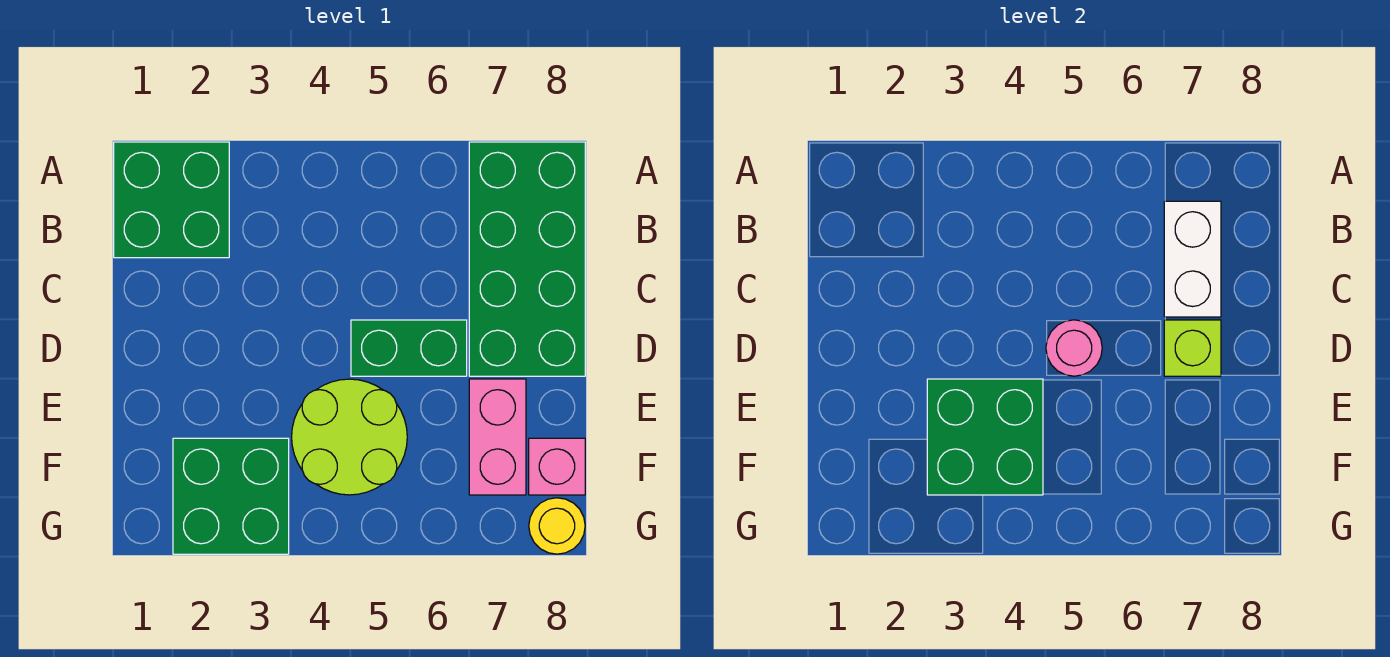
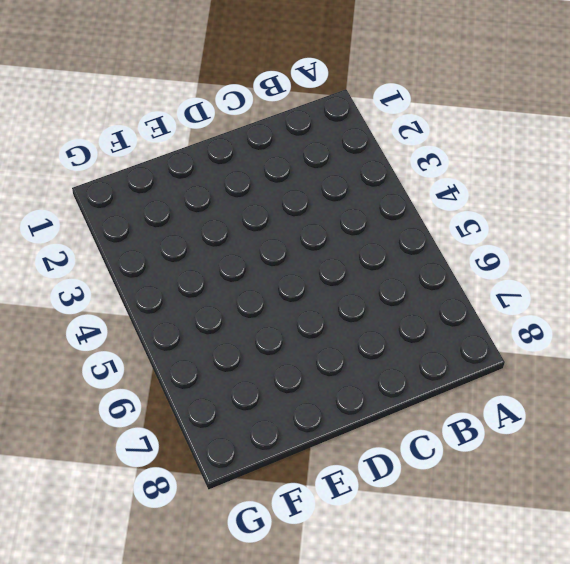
none -> green brick A1:B2 level 1
none -> green brick A7:D8 level 1
none -> green brick D5:D6 level 1

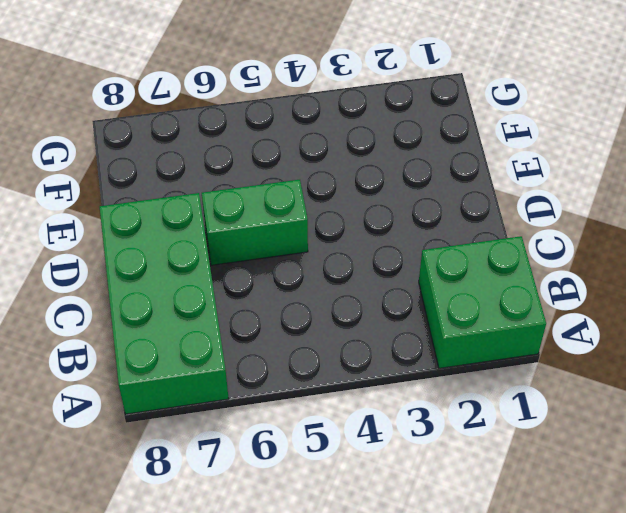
none -> lime round brick E4:F5 level 1
none -> pink brick E7:F7 level 1
none -> green brick F2:G3 level 1

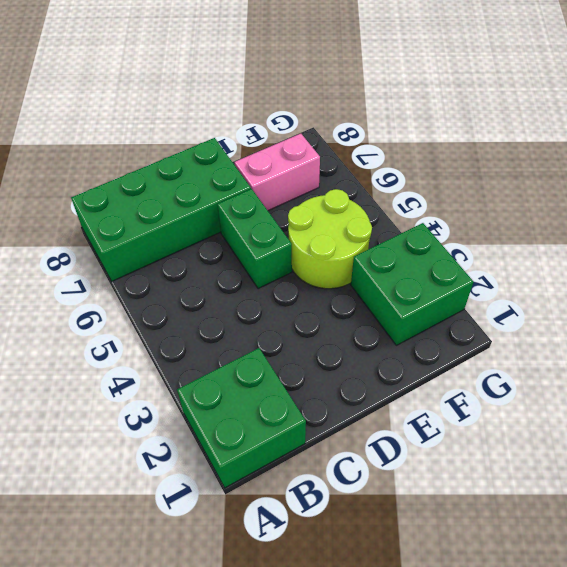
none -> pink brick F8 level 1
none -> yellow round brick G8 level 1
none -> white brick B7:C7 level 2

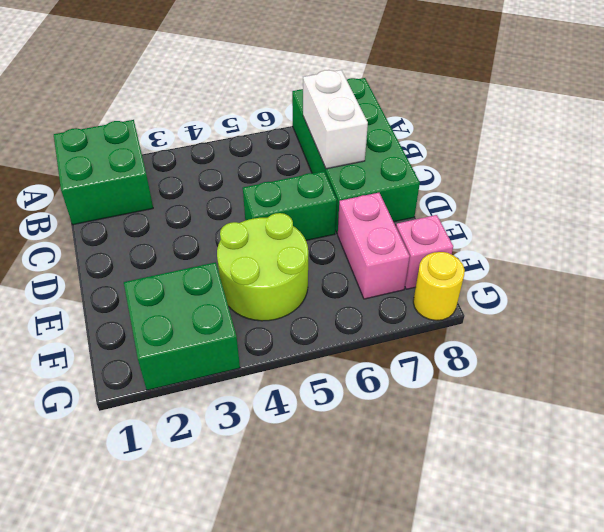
none -> pink round brick D5 level 2
none -> lime brick D7 level 2
none -> green brick E3:F4 level 2

